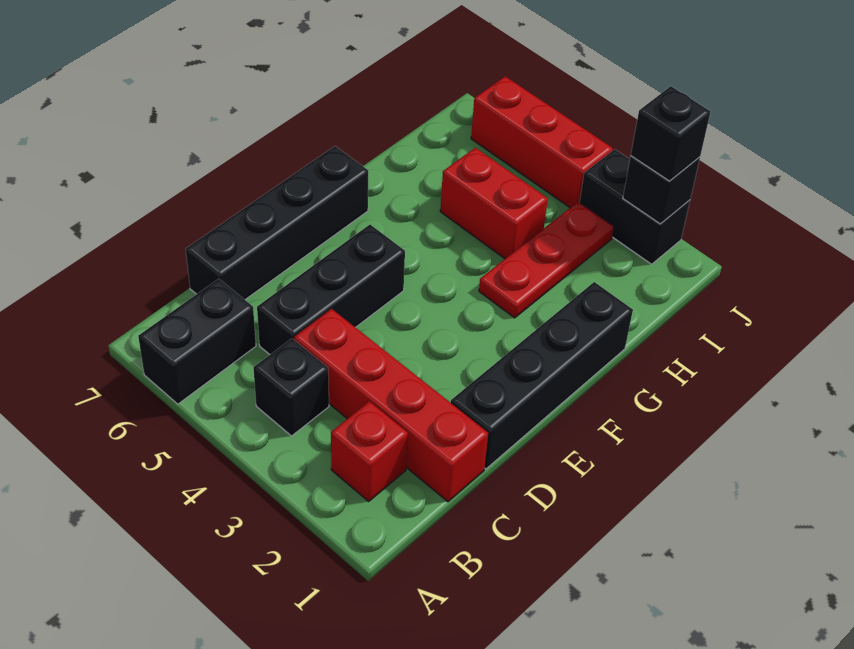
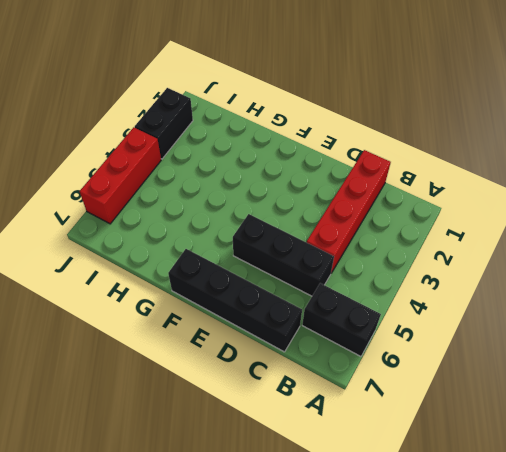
none -> red brick B2 level 1
none -> black brick B4 level 1
none -> black brick D1:G1 level 1

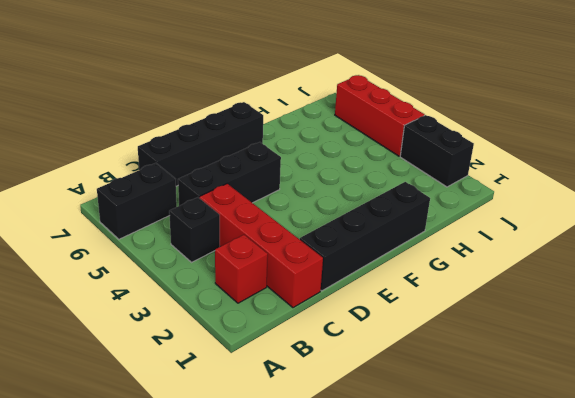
none -> red plate G3:I3 level 1
none -> red brick H4:H5 level 1
none -> black brick J2 level 2

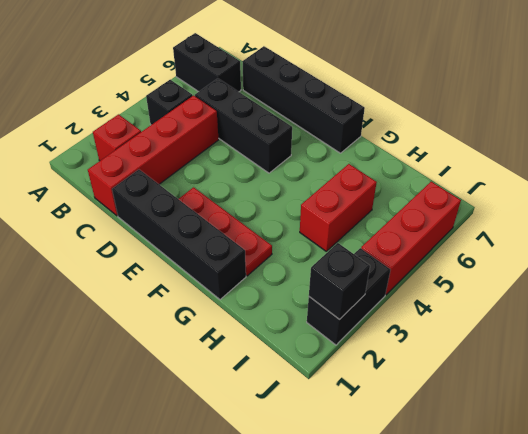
red plate E2:G2 level 1 -> red plate G3:I3 level 1
none -> black brick J2 level 3

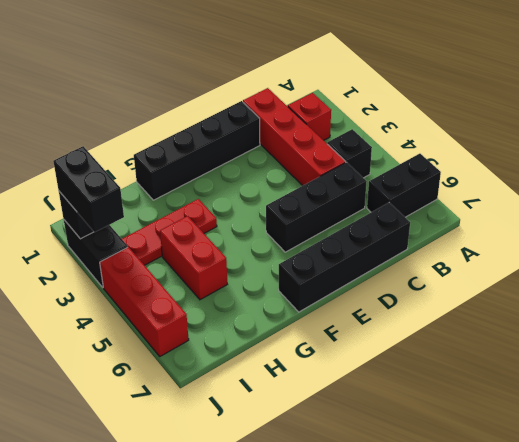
black brick J2:J3 level 3 -> black brick J2 level 3

